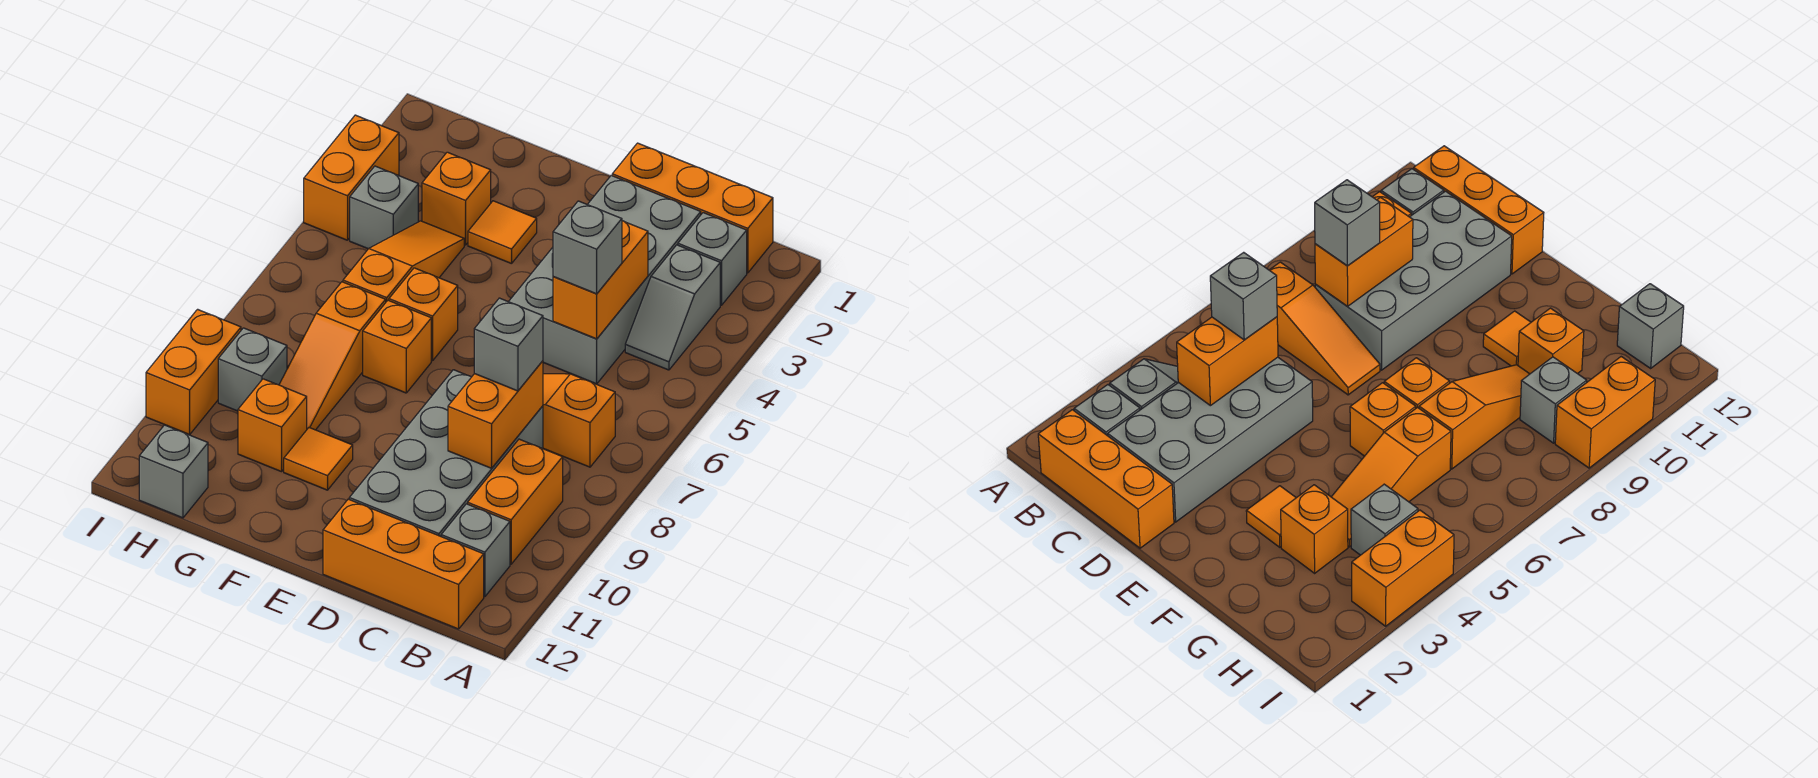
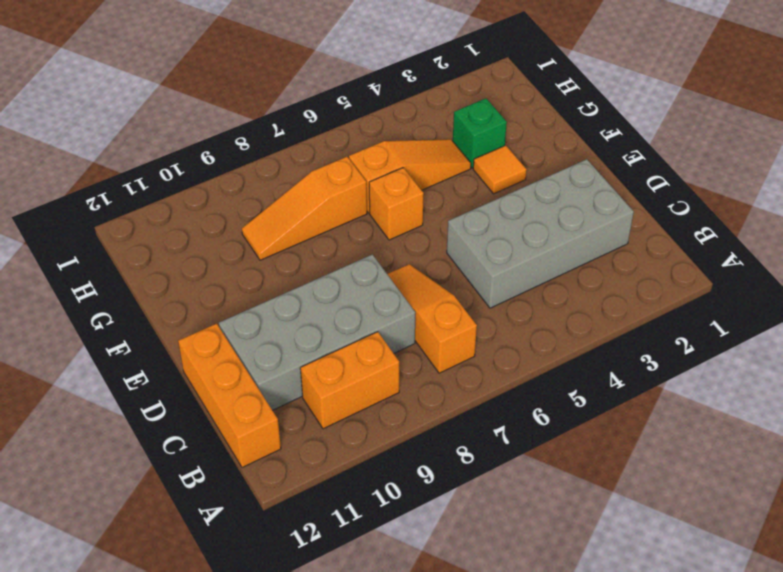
green brick G3 level 1 -> orange brick G3 level 1
none -> orange brick B1:D1 level 1
none -> grey brick B2 level 1
none -> grey slope B3:B4 level 1 top 3

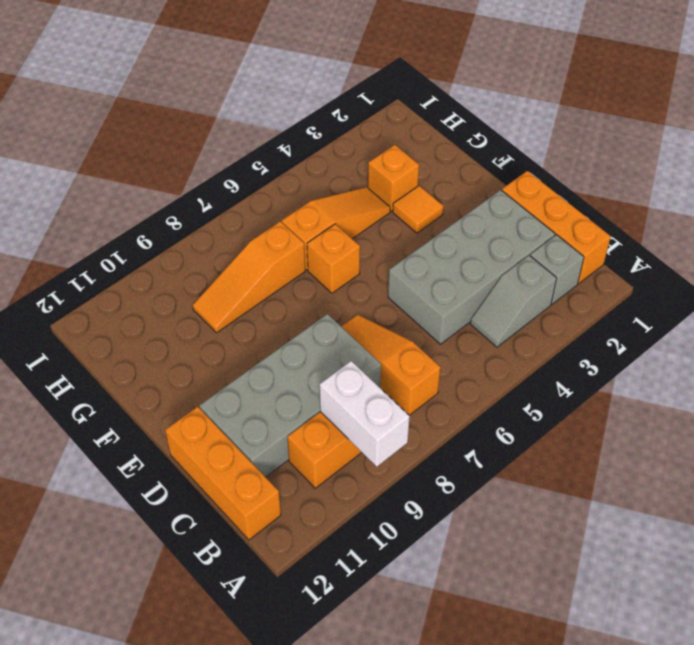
white brick A9:B9 level 2 -> none
none -> grey brick B11 level 1
none -> orange brick F7 level 1
none -> orange tile F10 level 1

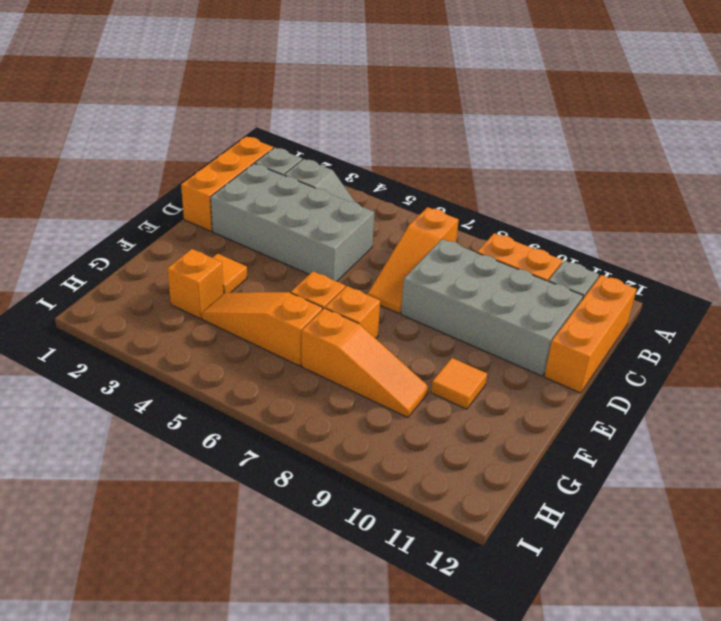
none -> orange brick G10 level 1
none -> grey brick H4 level 1
none -> grey brick H9 level 1

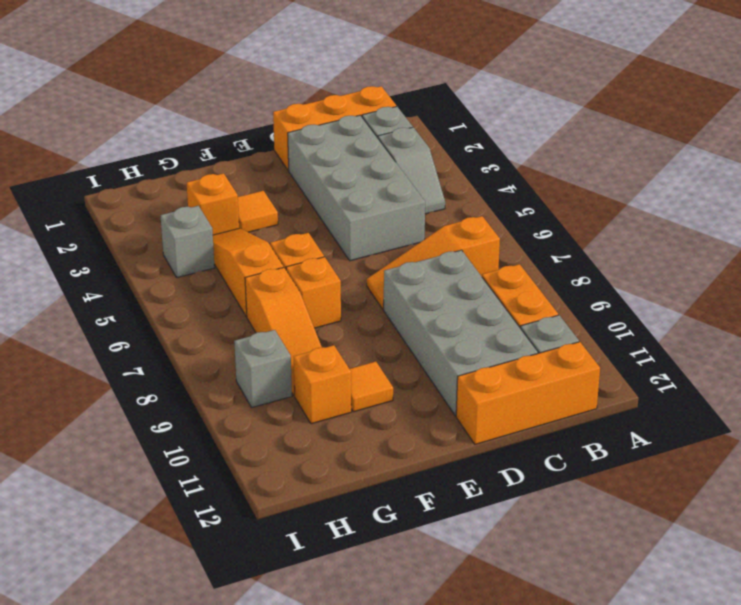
none -> grey brick H12 level 1
none -> orange brick I3:I4 level 1
none -> orange brick I9:I10 level 1

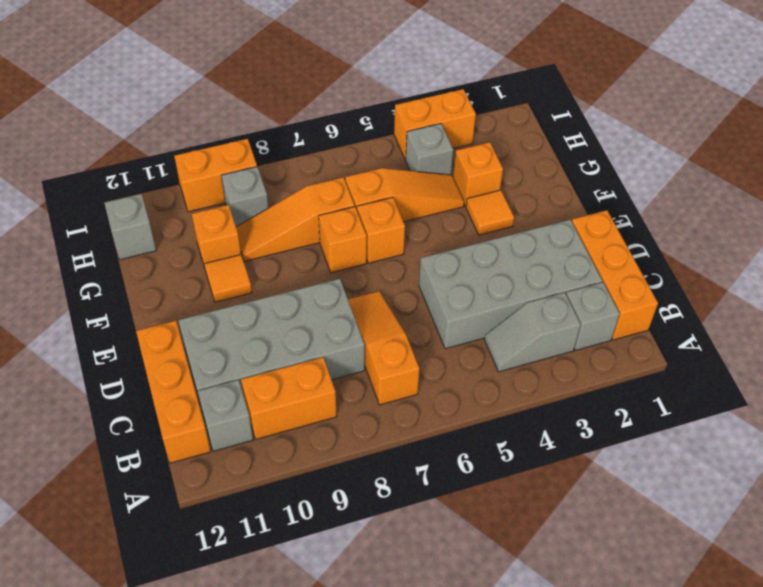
none -> orange brick C4:C5 level 2
none -> orange brick C8:C9 level 2
none -> grey brick C5 level 3

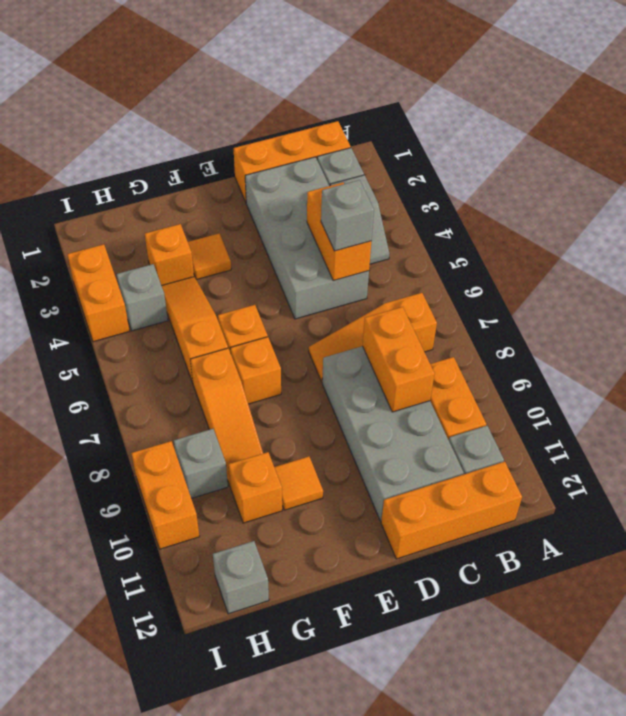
none -> grey brick C8 level 3

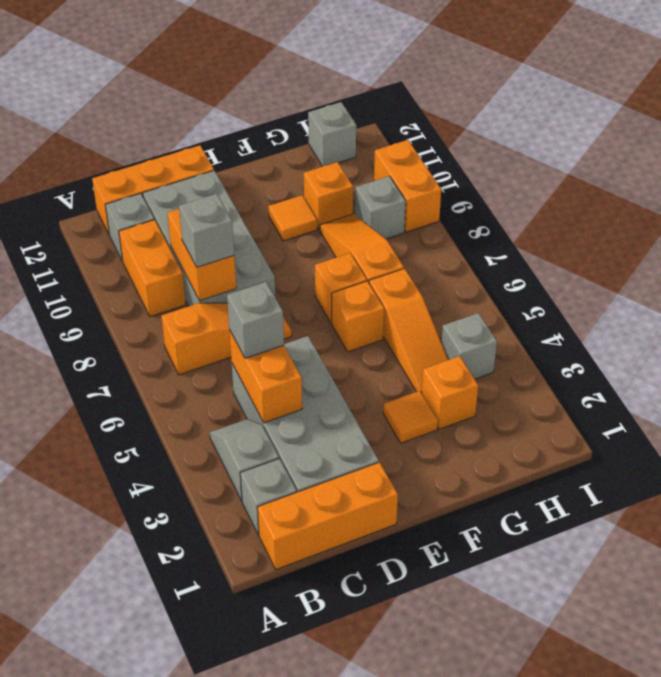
none -> orange brick I3:I4 level 1

